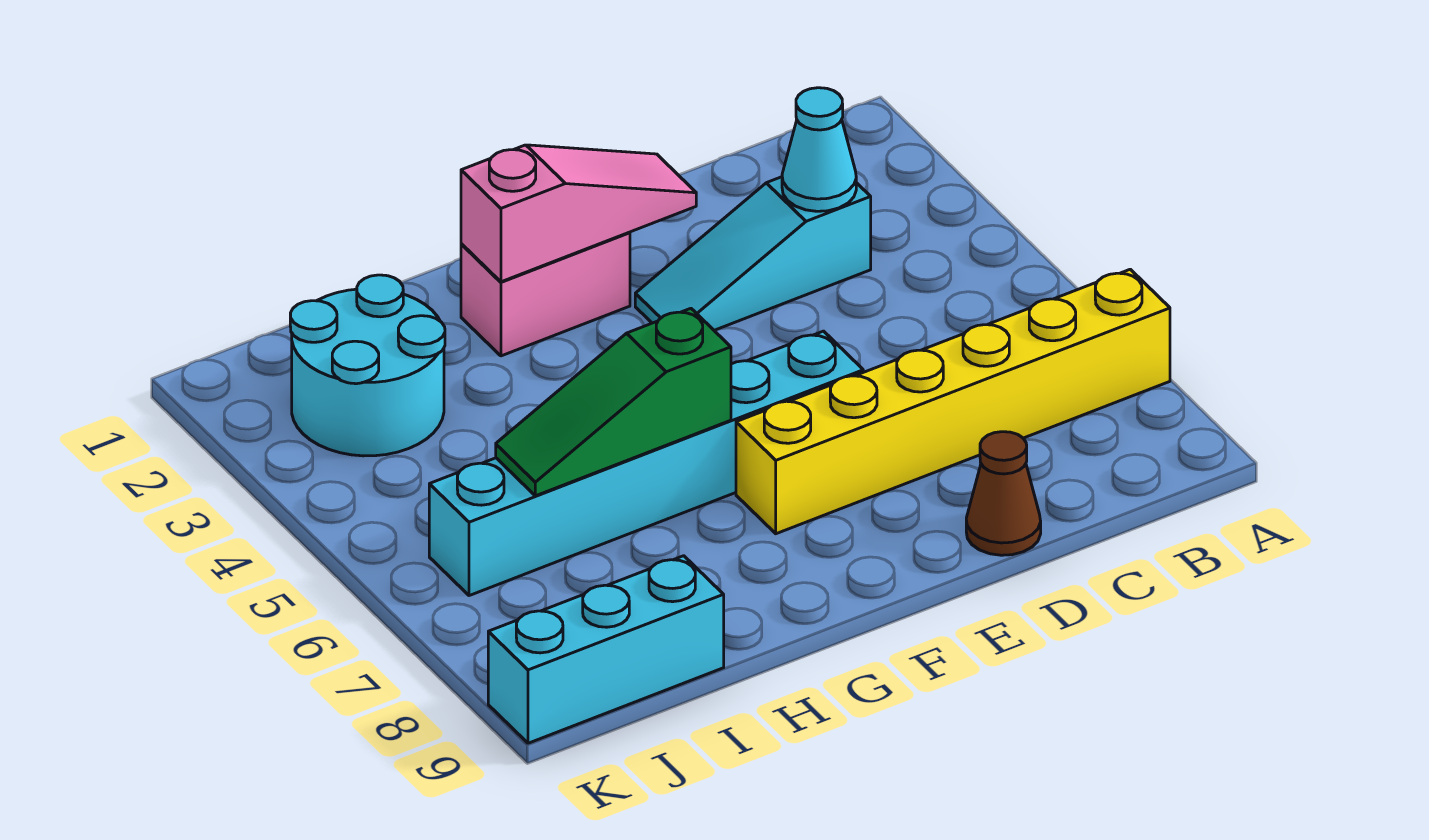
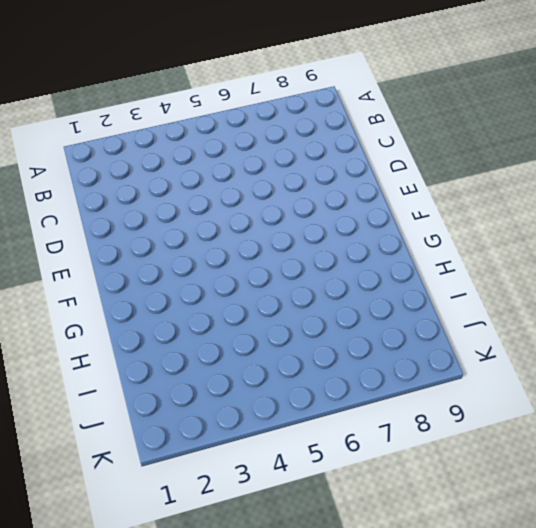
none -> yellow brick A7:F7 level 1
none -> cyan slope C3:E3 level 1 top C

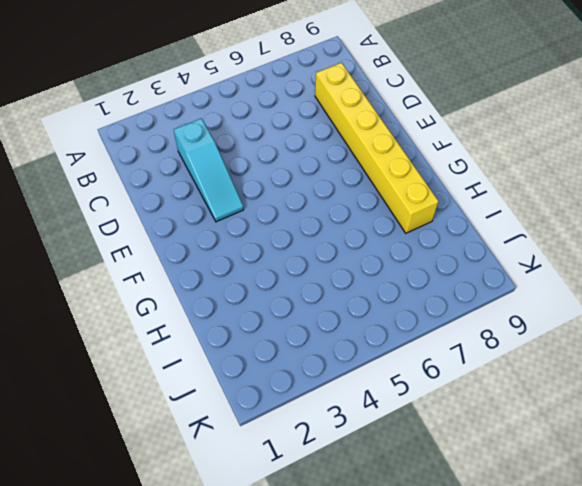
yellow brick C8:H8 level 1 -> yellow brick A7:F7 level 1
none -> brown cone D9 level 1
none -> cyan brick E6:J6 level 1

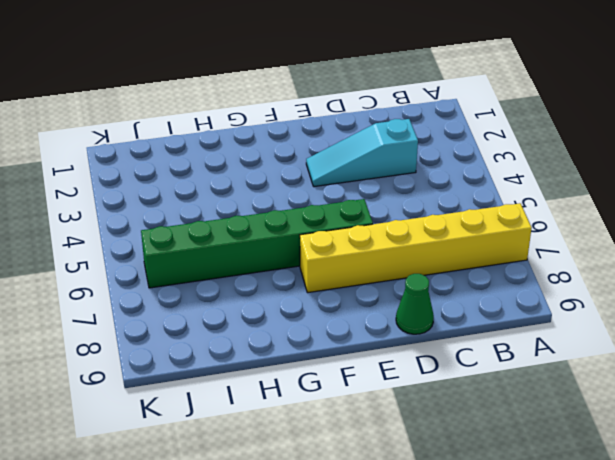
green cone D9 level 1 -> brown cone D9 level 1
green brick E6:J6 level 1 -> cyan brick E6:J6 level 1
none -> pink brick F2:G2 level 1
none -> cyan round brick I2:J3 level 1

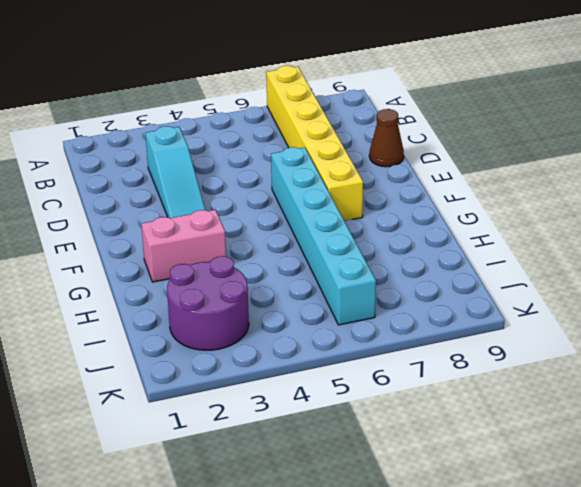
pink brick G2:G3 level 1 -> pink brick F2:G2 level 1
purple round brick I2:J3 level 1 -> cyan round brick I2:J3 level 1
none -> cyan brick I9:K9 level 1
none -> cyan cone C3 level 2

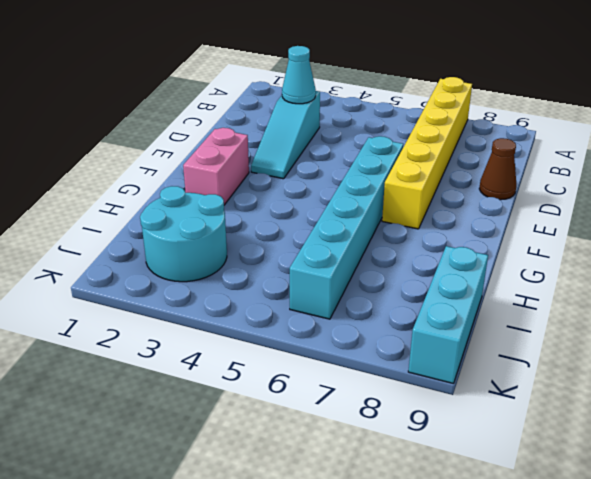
none -> pink slope E2:G2 level 2 top G
none -> green slope G6:I6 level 2 top G

